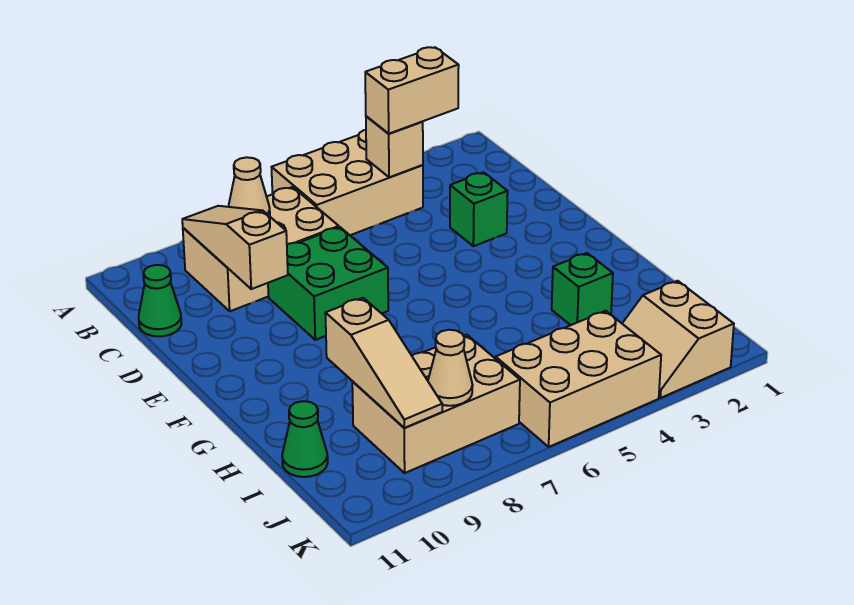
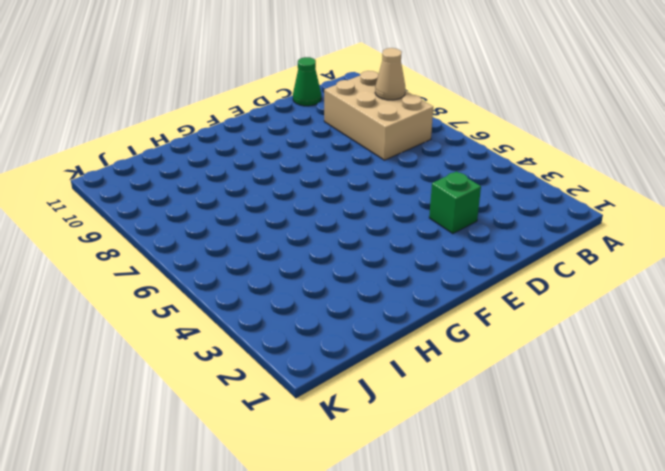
none -> tan brick A4:B6 level 1
none -> green brick D7:E8 level 1
none -> green brick H3 level 1

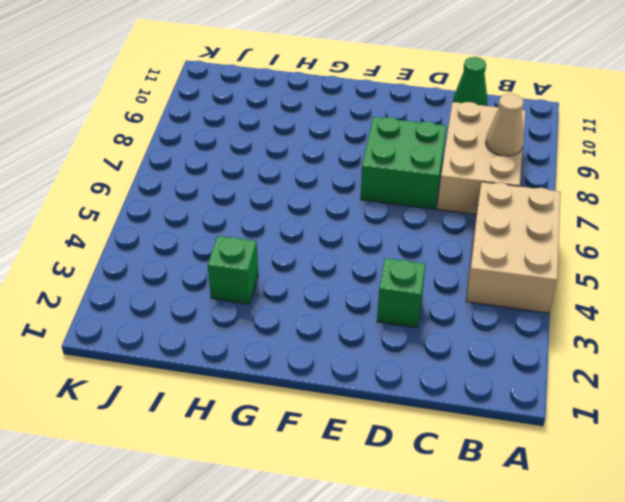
none -> tan brick I7:J9 level 1
none -> green cone I11 level 1
none -> tan slope J2:K3 level 1 top 2

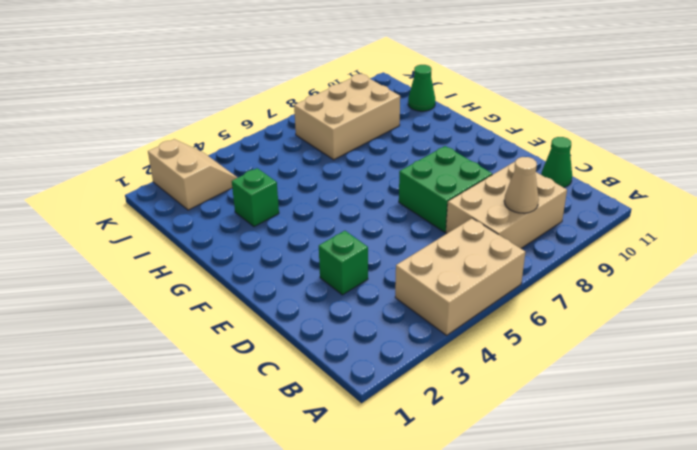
none -> tan brick J4:K6 level 1
none -> tan brick B4 level 2
none -> tan slope B9:D9 level 2 top D

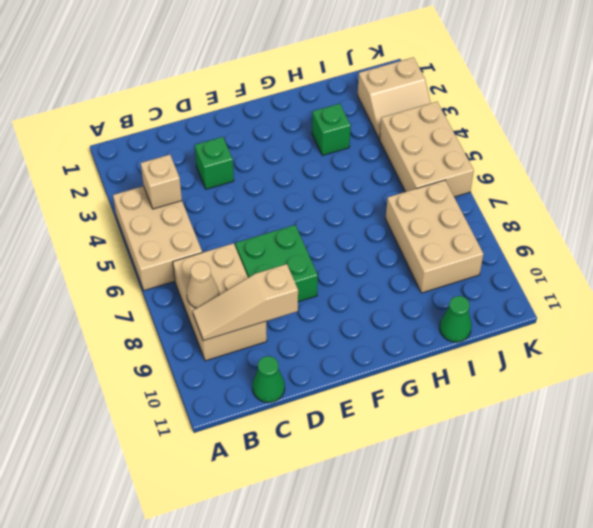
none -> tan slope H9:J9 level 2 top H
none -> tan cone J8 level 2
none -> tan brick B3:B4 level 3

